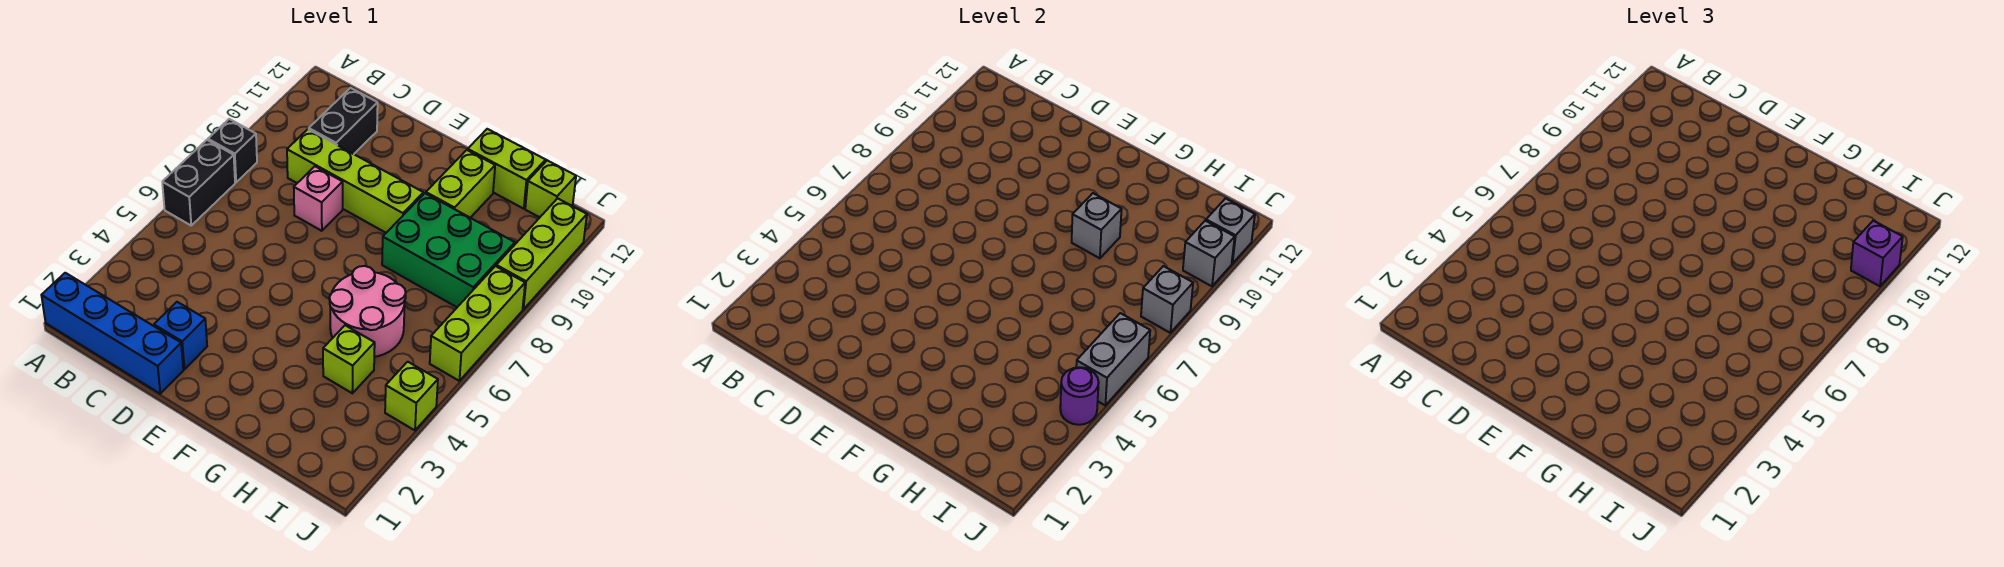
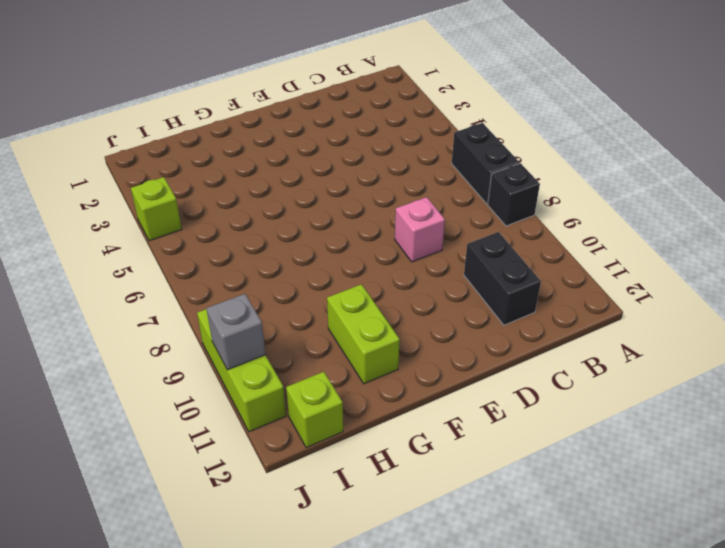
none -> blue brick A1:D1 level 1
none -> lime brick C9:F9 level 1
none -> blue brick D2 level 1

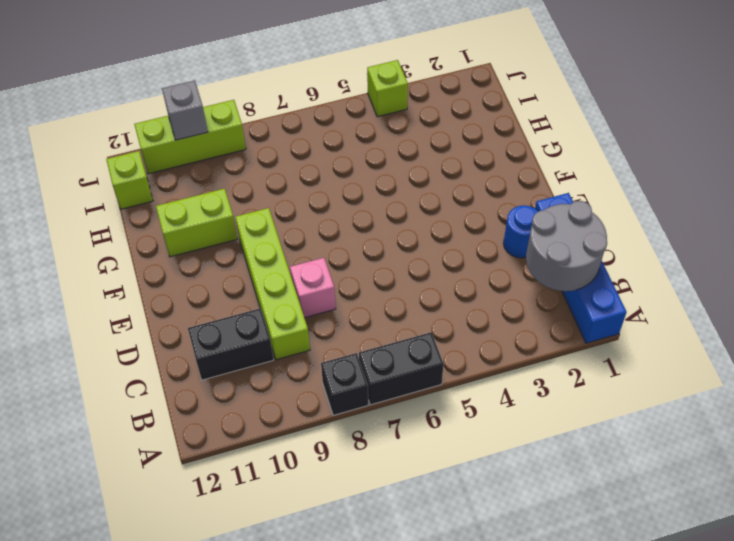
grey round brick B1:C2 level 2 -> none
blue round brick D2 level 1 -> blue brick D2 level 1
none -> pink round brick G5:H6 level 1
none -> green brick G8:I9 level 1
none -> lime brick G12:H12 level 1

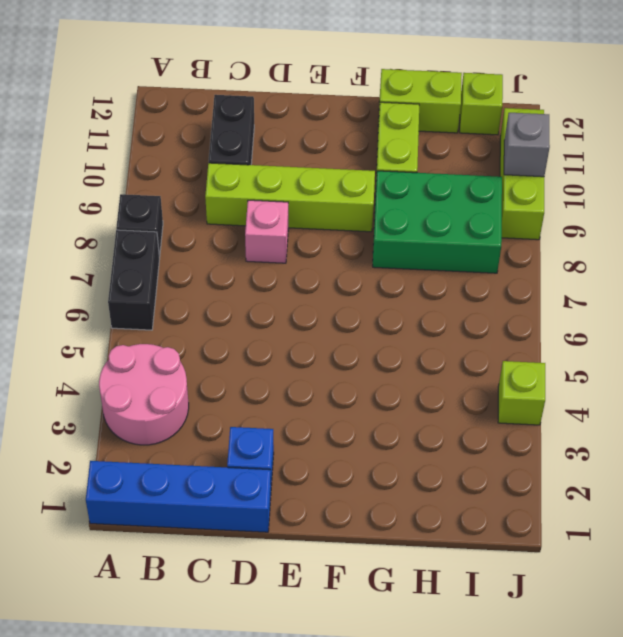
pink round brick A3:B4 level 1 -> pink round brick G5:H6 level 1
none -> lime brick H4 level 1
none -> lime brick J6:J8 level 1
none -> grey brick G9 level 2

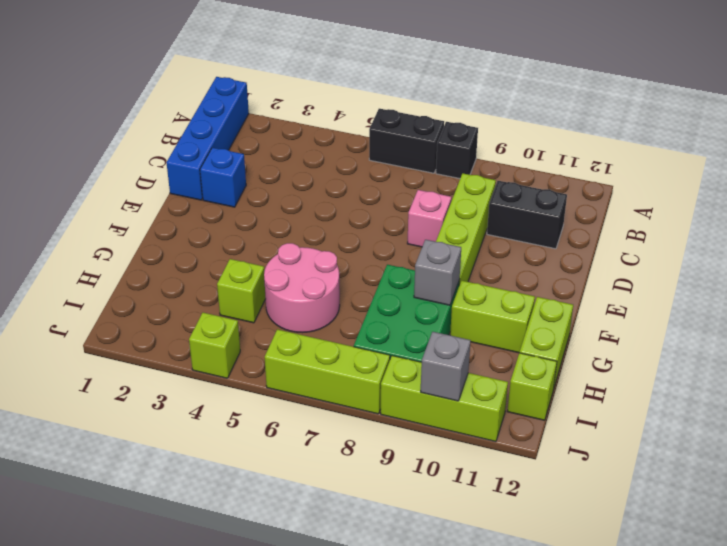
none -> purple round brick J4 level 2
none -> grey brick J5:J6 level 2
none -> grey brick J8 level 2

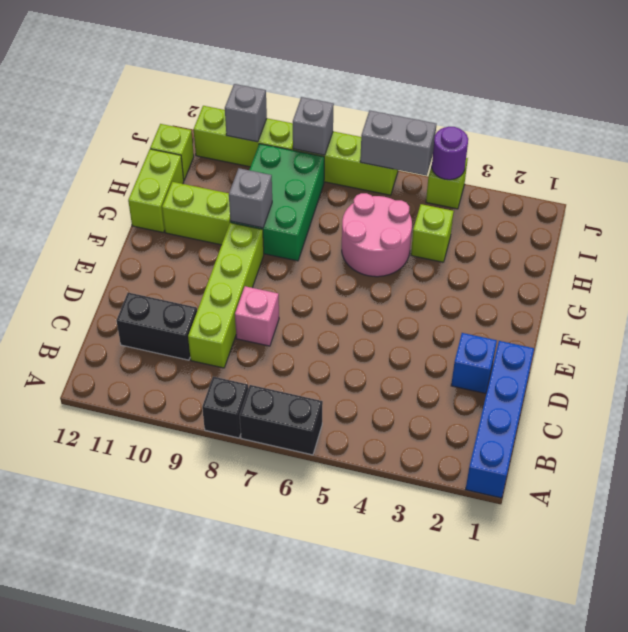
none -> grey brick J11 level 2
none -> purple brick J10 level 3

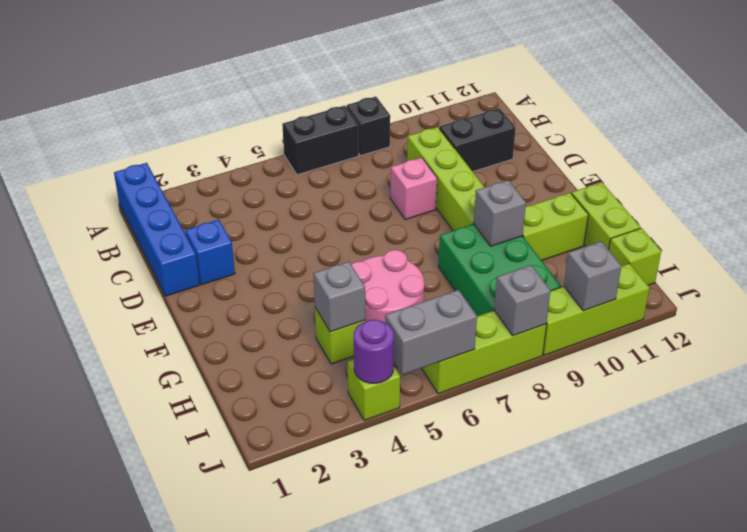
grey brick H4 level 2 -> grey brick J11 level 2
none -> purple brick J10 level 3

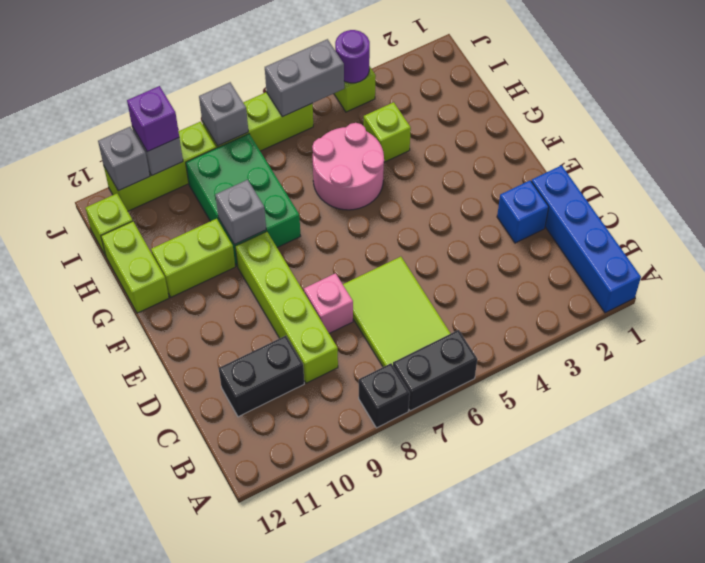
lime tile B6:D7 level 1 -> none

